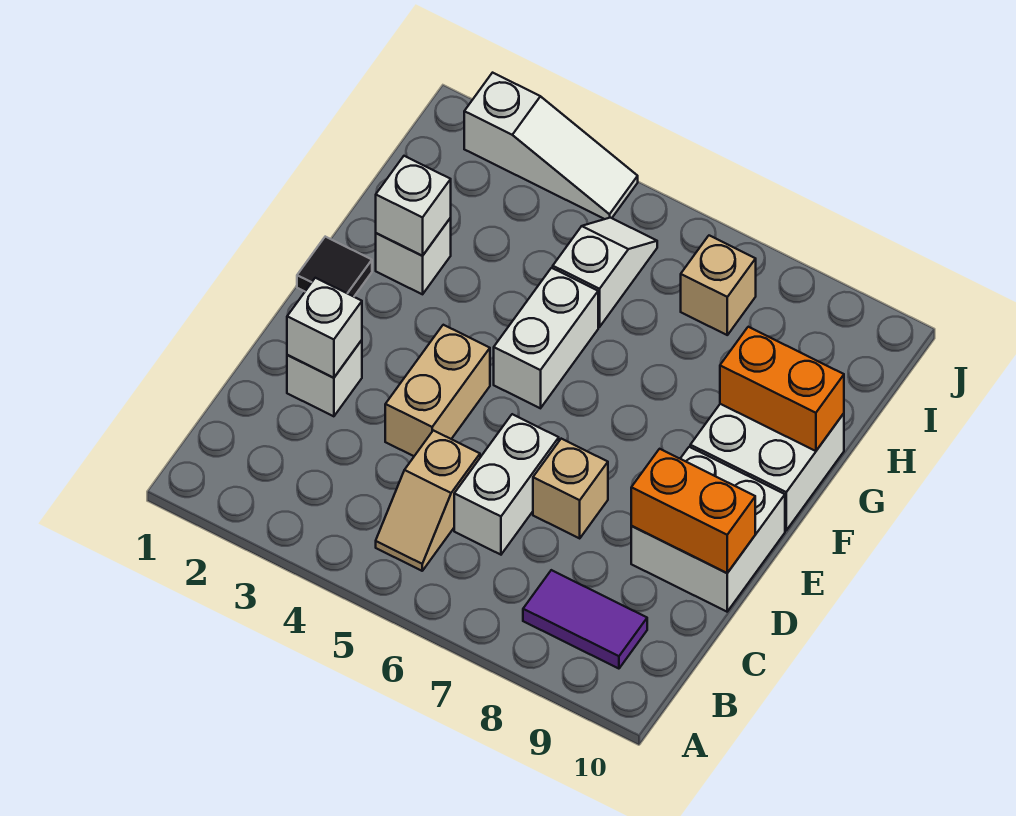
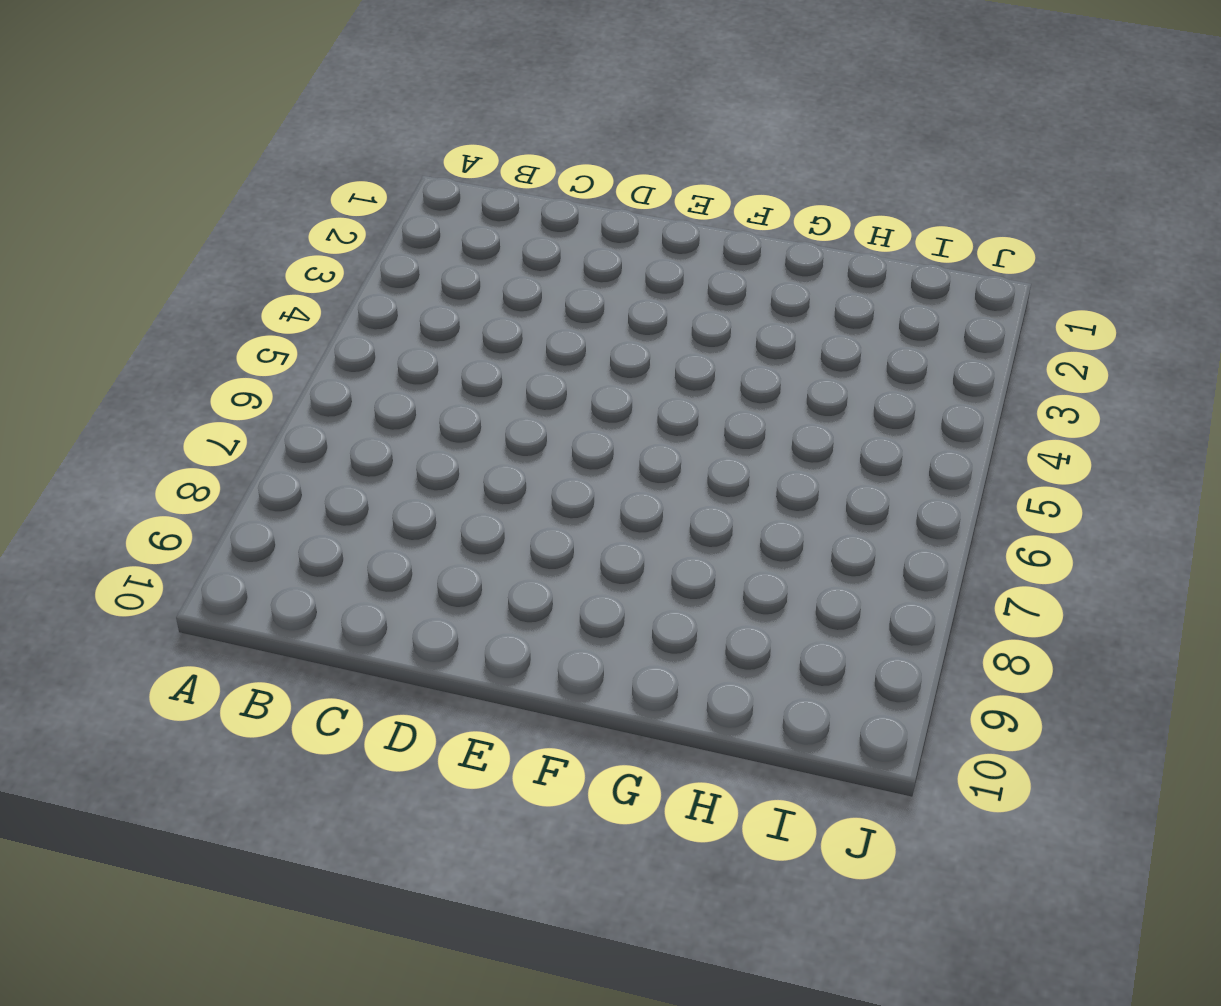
none -> tan slope B5:C5 level 1 top C
none -> purple tile B8:B9 level 1
none -> white brick C6:D6 level 1

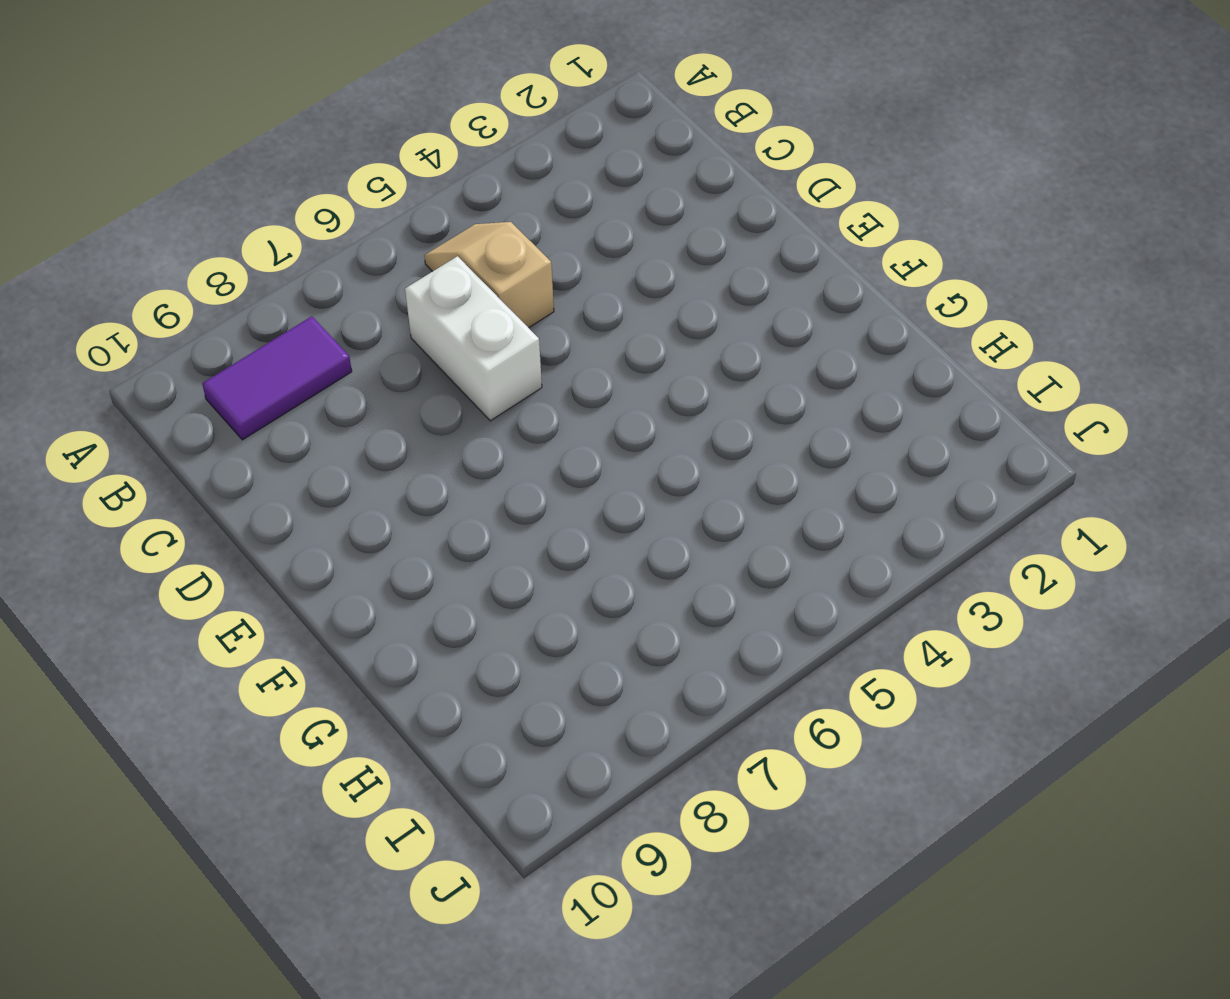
none -> white brick D2 level 1
none -> tan brick D4:E4 level 1
none -> tan brick D7 level 1

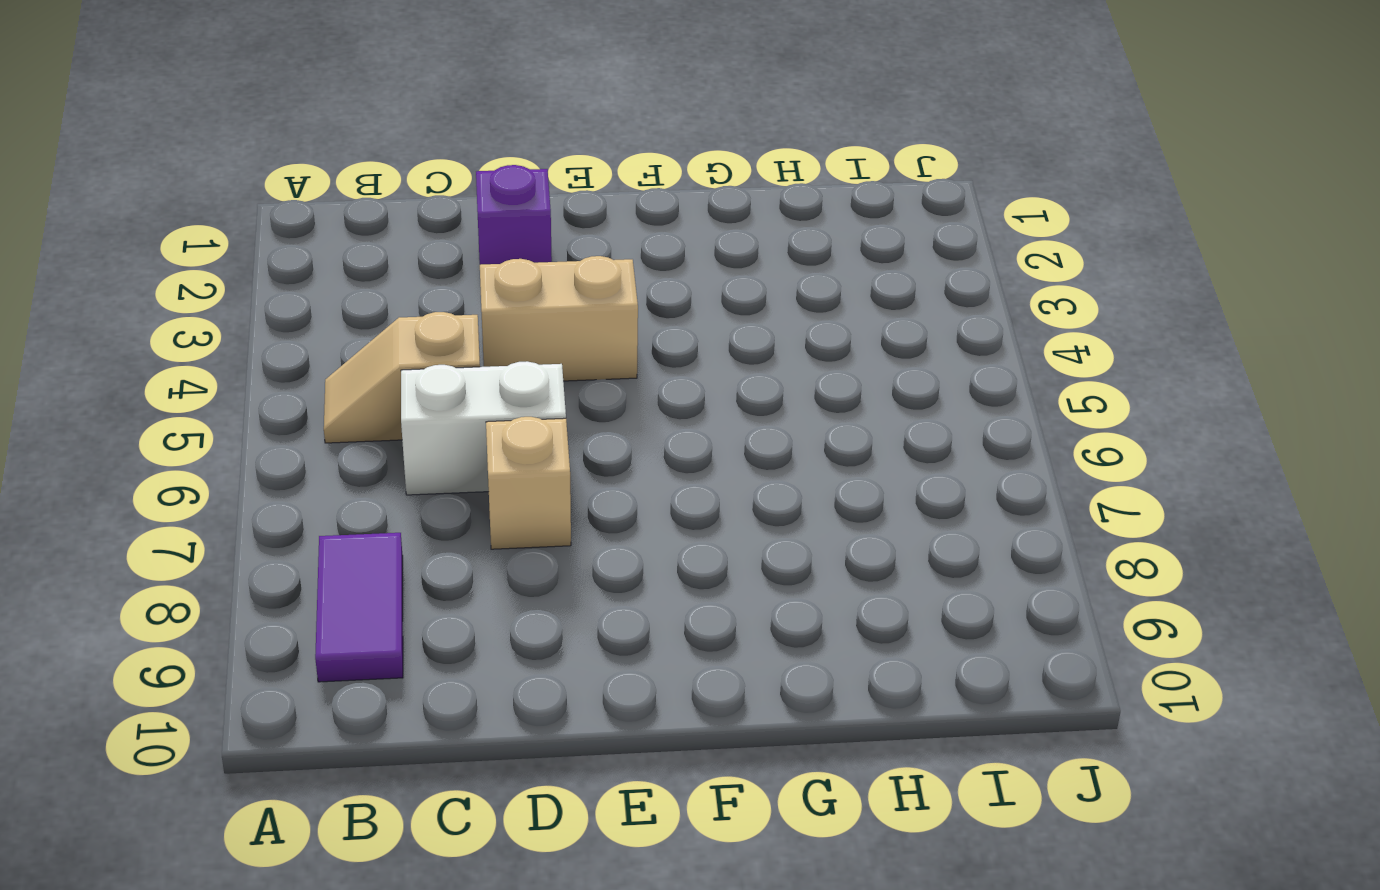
purple brick D2 level 1 -> white brick D2 level 1
none -> white brick D9:E10 level 1
none -> black tile F1 level 1
none -> white brick F5:G5 level 1

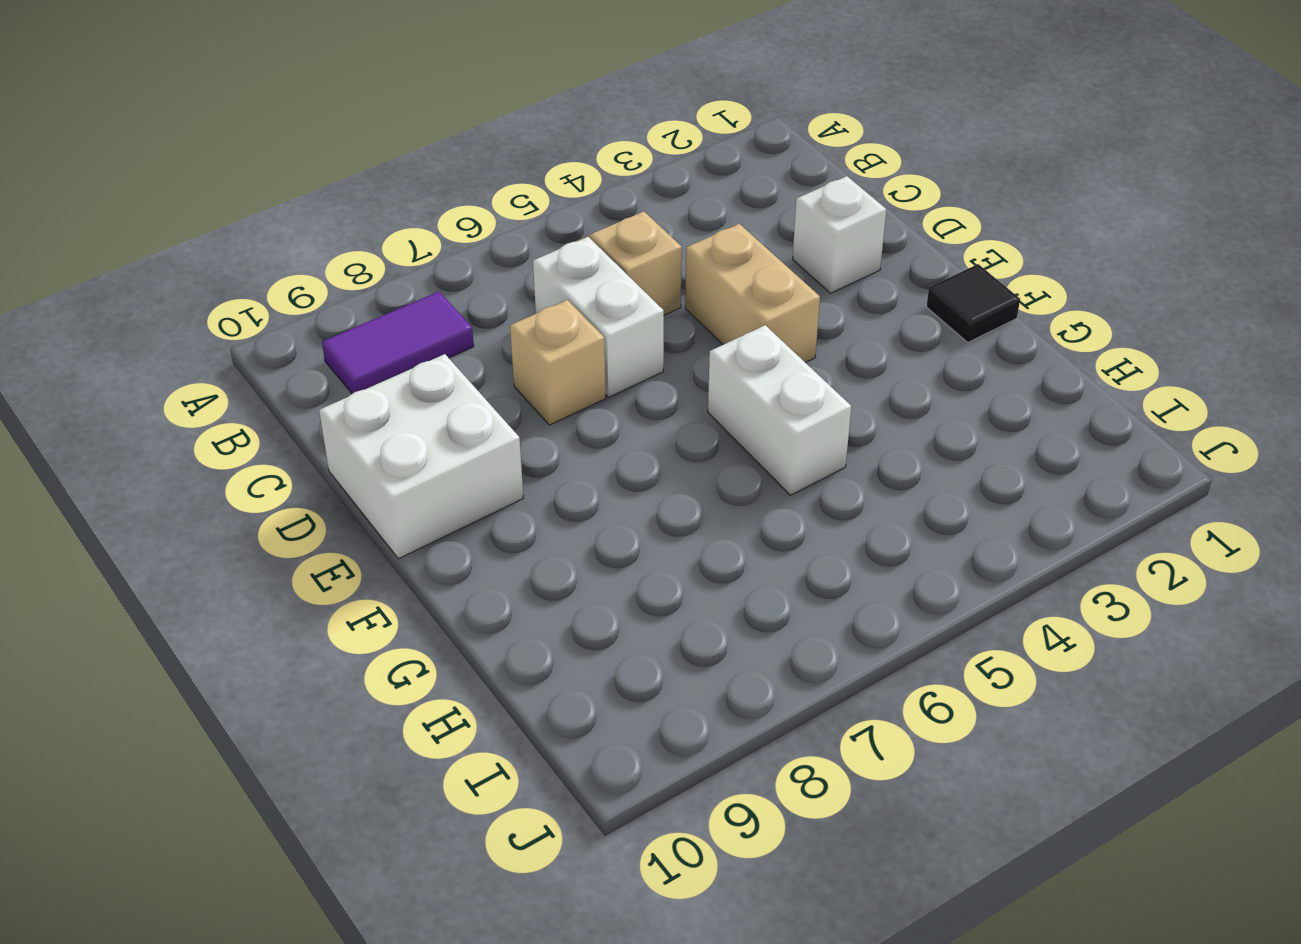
none -> white brick F9:G10 level 1
none -> white brick G2 level 1
none -> white slope H5:I5 level 1 top H

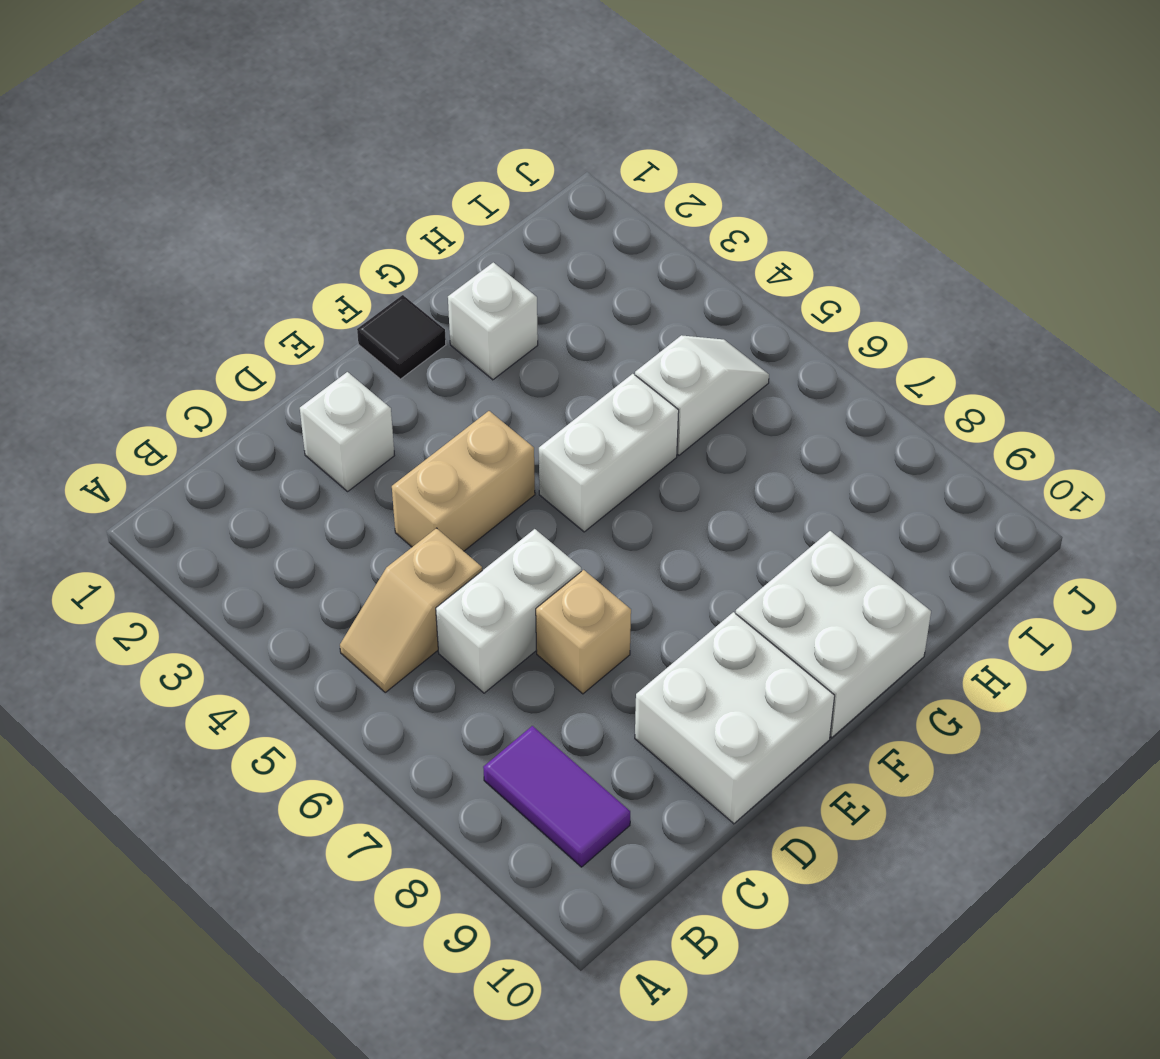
none -> tan brick I7 level 1
none -> white slope J2:J4 level 1 top 2
none -> white brick D2 level 2

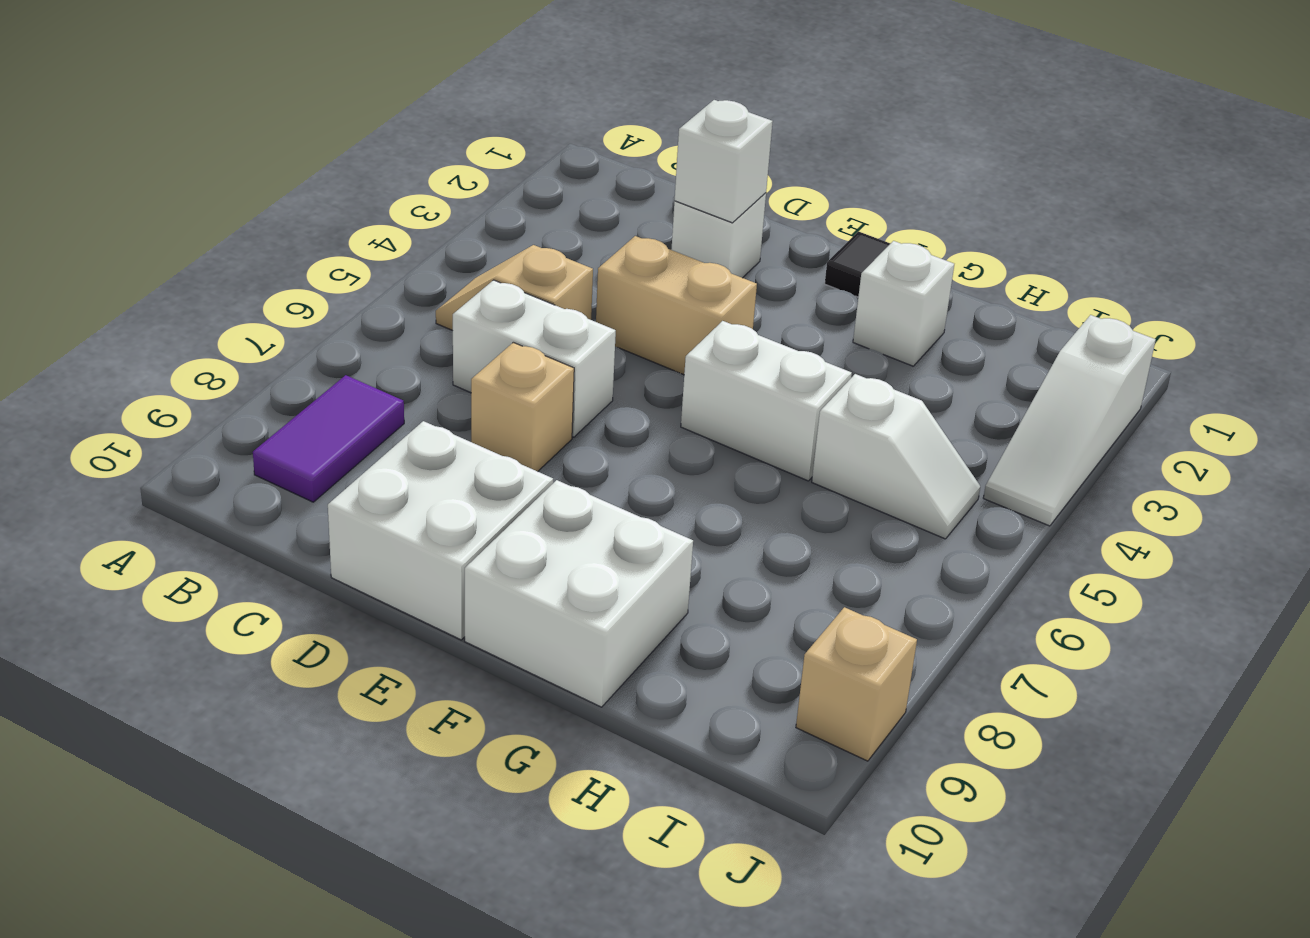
tan brick J9 level 1 -> tan brick I7 level 1
none -> orange brick D9:D10 level 2
none -> white brick G2 level 2
none -> orange brick G9:G10 level 2

